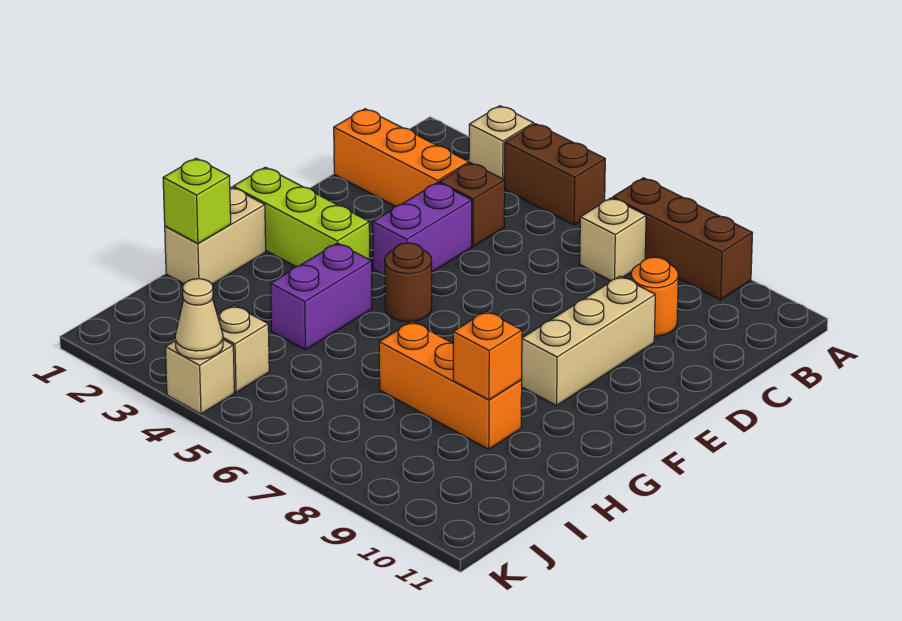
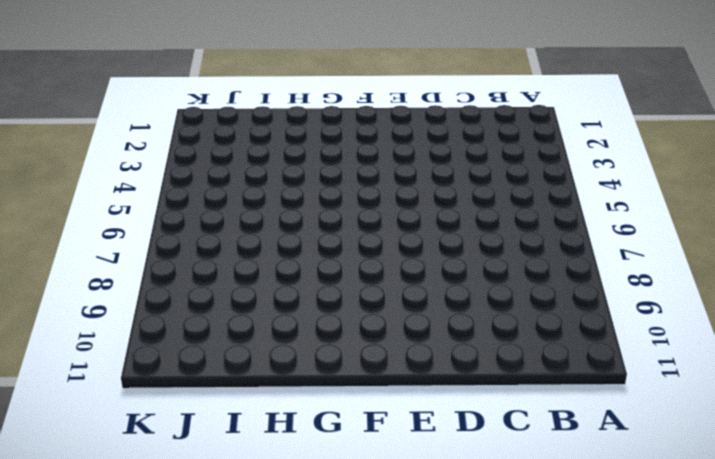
none -> tan brick A3 level 1
none -> brown brick A4:A5 level 1
none -> brown brick A7:A9 level 1

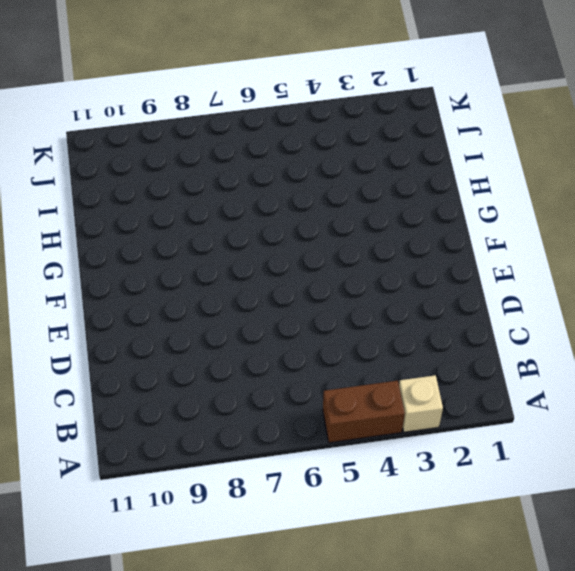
none -> brown brick A7:A9 level 1
none -> tan brick B7 level 1
none -> orange brick C1:C3 level 1

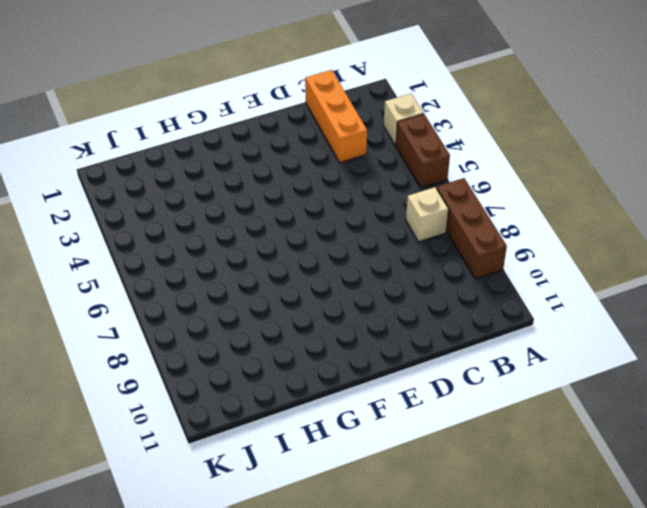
none -> brown brick C4 level 1
none -> orange round brick C9 level 1
none -> purple brick D4:E4 level 1

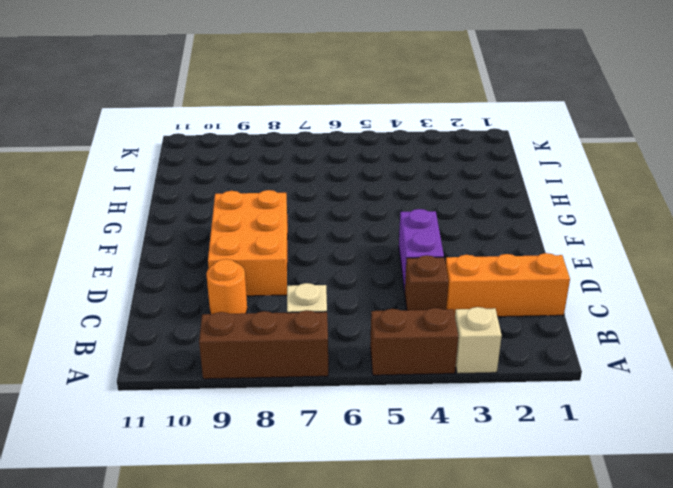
orange brick D8:F9 level 1 -> tan brick D9:F9 level 1
none -> lime brick F1:F3 level 1
none -> brown round brick F5 level 1
none -> tan brick G1:H1 level 1

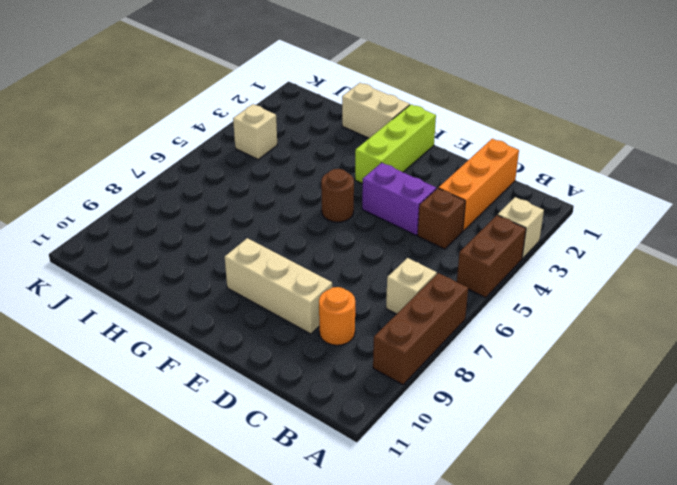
none -> purple brick G4:H4 level 1
none -> orange brick H7:H9 level 1
none -> tan brick K4 level 1

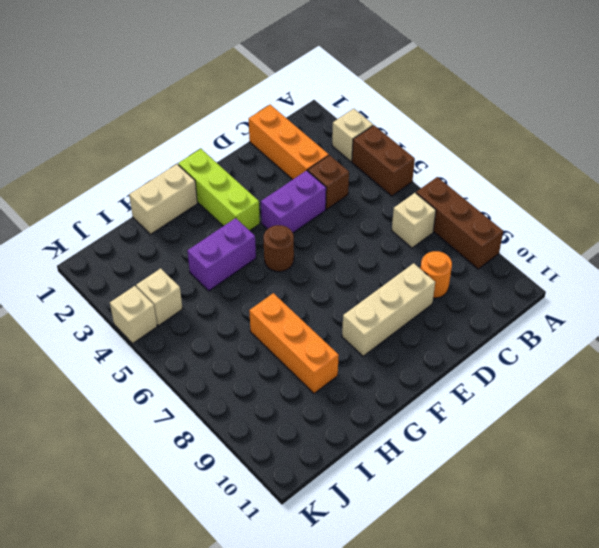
none -> lime brick H1 level 2
none -> orange brick H9 level 2
none -> tan cone K4 level 2

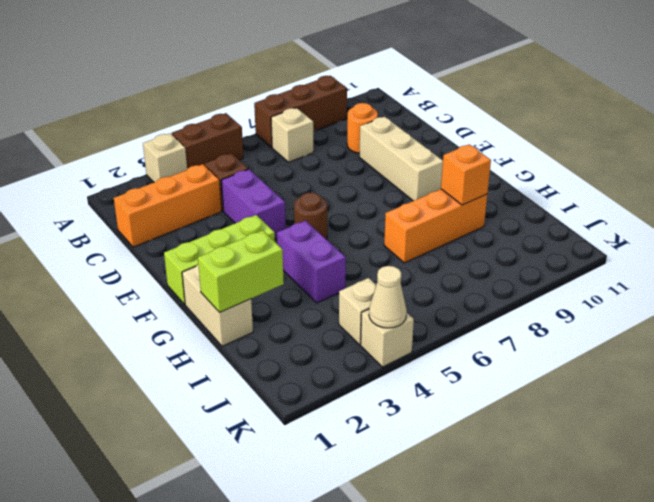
lime brick H1:H2 level 2 -> lime brick H1 level 2

